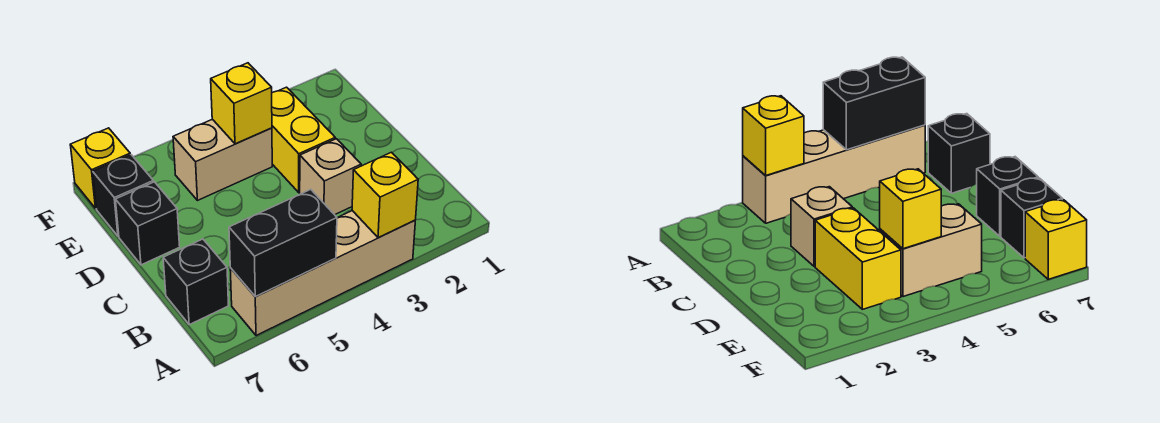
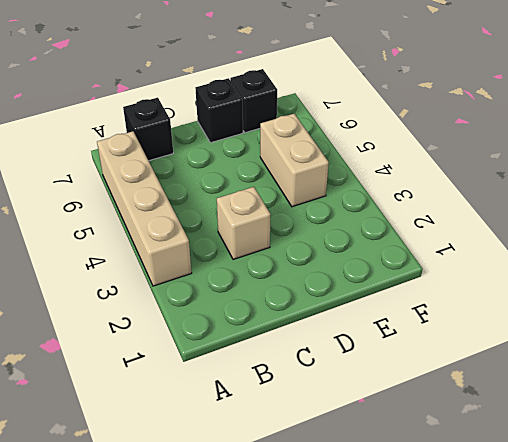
none -> yellow brick D3:E3 level 1
none -> yellow brick F7 level 1

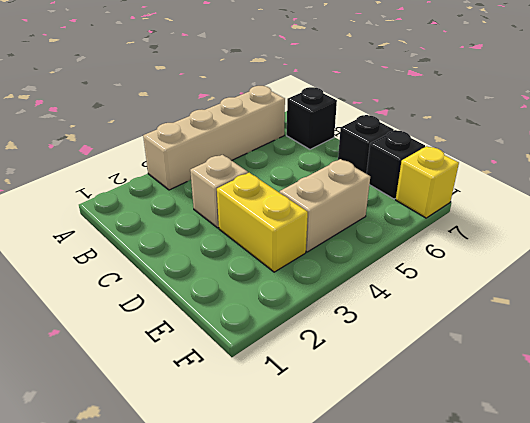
none -> yellow brick A3 level 2
none -> black brick A5:A6 level 2

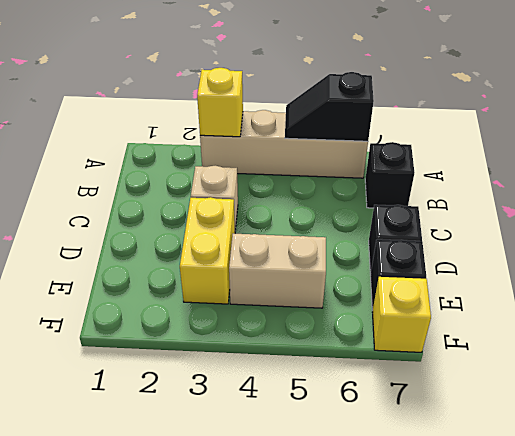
black slope A5:A6 level 2 top 6 -> black brick A5:A6 level 2
none -> yellow brick E4 level 2

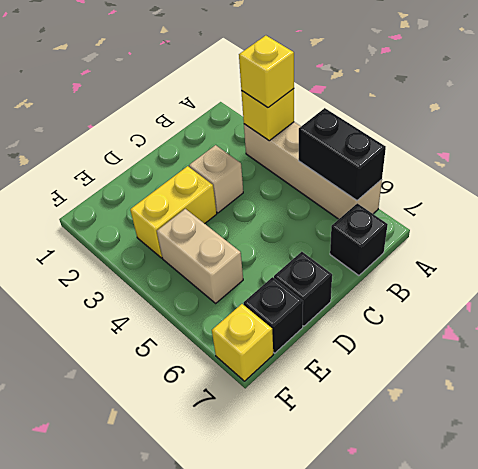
yellow brick A3 level 3 -> yellow brick E4 level 2

